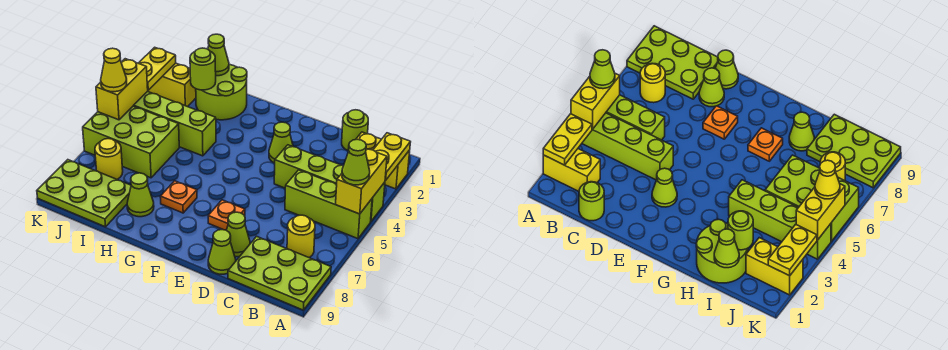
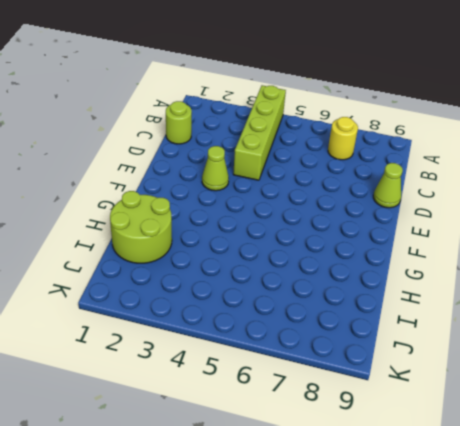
none -> yellow brick A2:B2 level 1
none -> lime brick A5:C5 level 1
none -> lime plate A8:C9 level 1

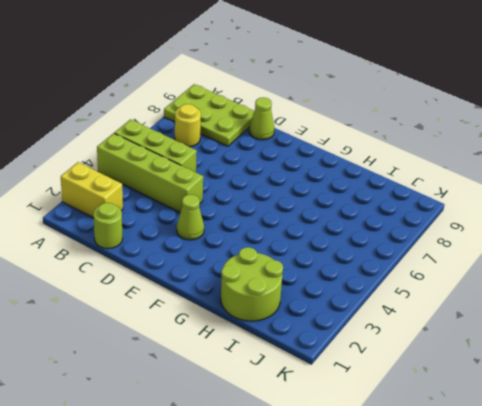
none -> lime cone D8 level 1
none -> orange plate E7 level 1
none -> orange plate G7 level 1

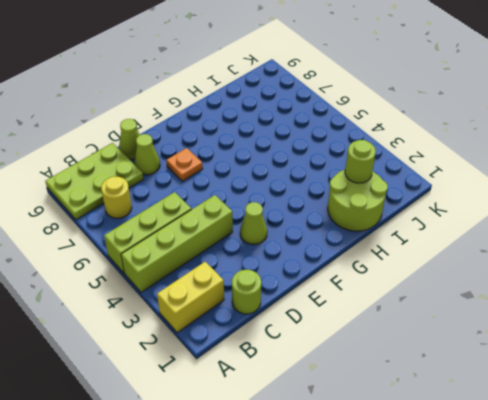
none -> orange plate G7 level 1
none -> lime brick H4:K4 level 1
none -> lime cone H8 level 1

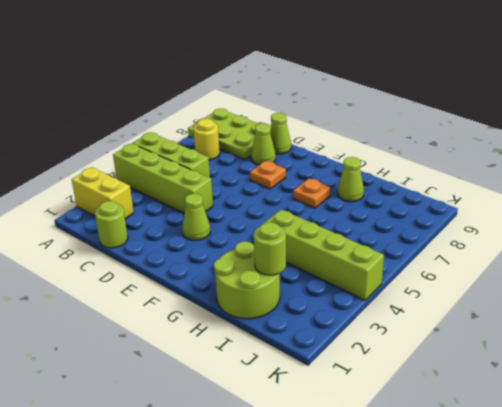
none -> lime brick I5:K6 level 1
none -> lime plate I8:K9 level 1
none -> yellow brick J2:K2 level 1

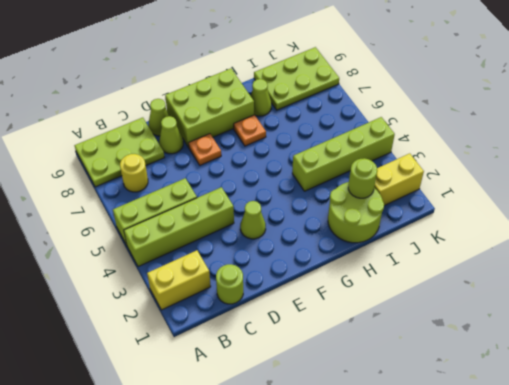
lime brick E8:G9 level 1 -> lime brick I5:K6 level 1
none -> yellow round brick J7 level 1
none -> yellow plate A2:A3 level 2
none -> yellow brick A4:A5 level 2

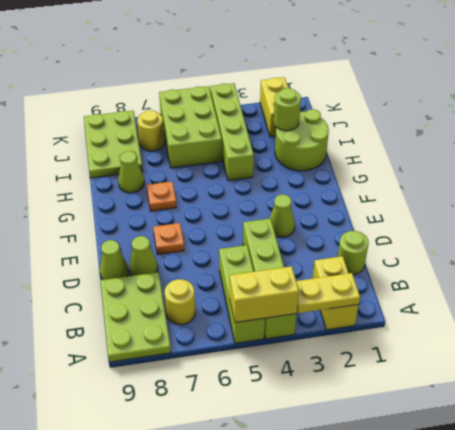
none -> lime cone I1 level 2
none -> yellow plate K2:K3 level 2
none -> yellow brick K4:K5 level 2

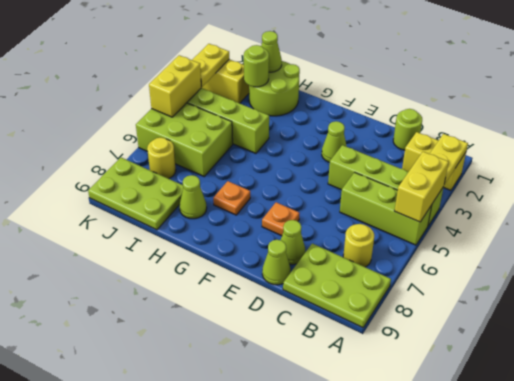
none -> lime cone A5 level 3
none -> yellow cone K5 level 3

